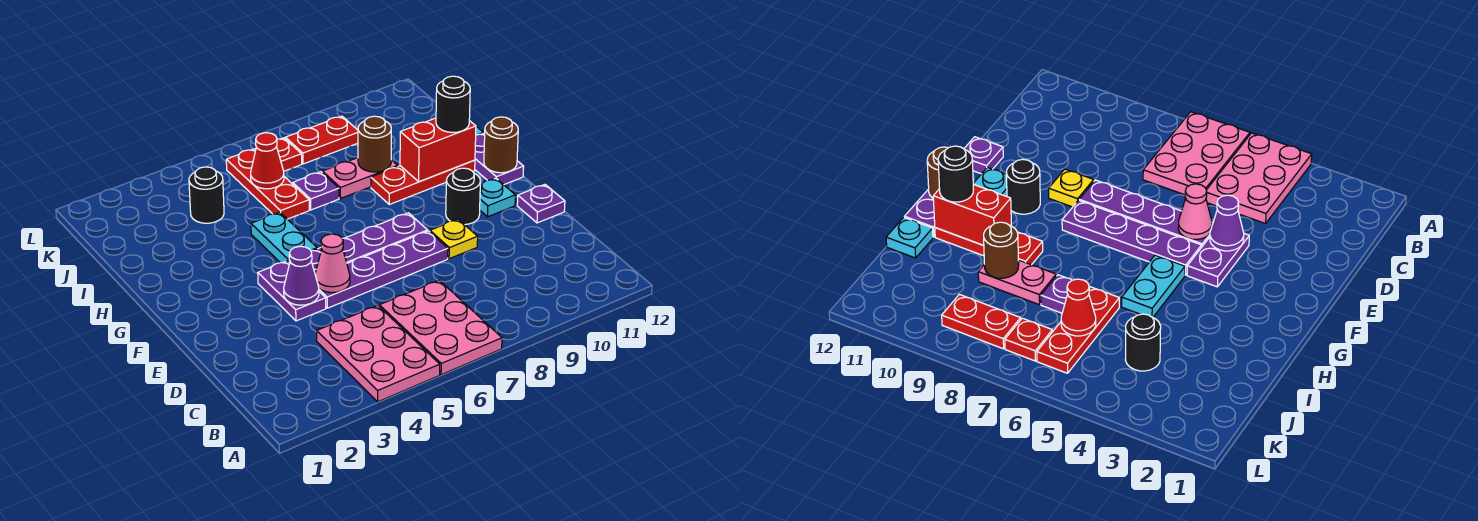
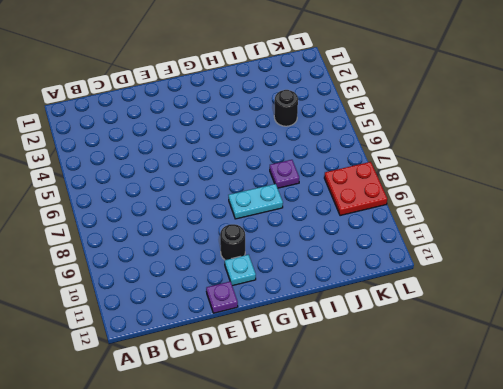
cyan plate G8:H8 level 1 -> cyan plate G5:H5 level 1
red plate K8:L9 level 1 -> red plate K8:K9 level 1
none -> pink plate A4:C5 level 1
none -> pink plate A6:C7 level 1
none -> purple plate E4:F4 level 1

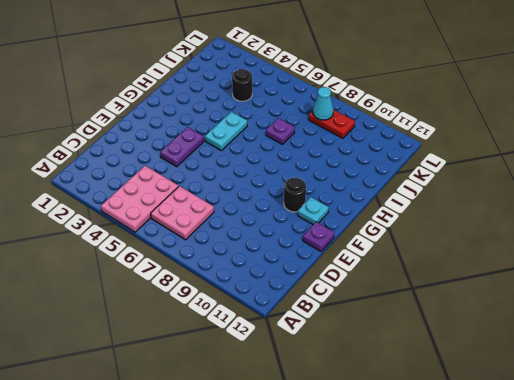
pink plate B6:C7 level 1 -> pink plate A6:C7 level 1
cyan cone K8 level 2 -> none
none -> purple plate E5:E8 level 1
none -> yellow plate E9 level 1
none -> purple plate F5:F8 level 1

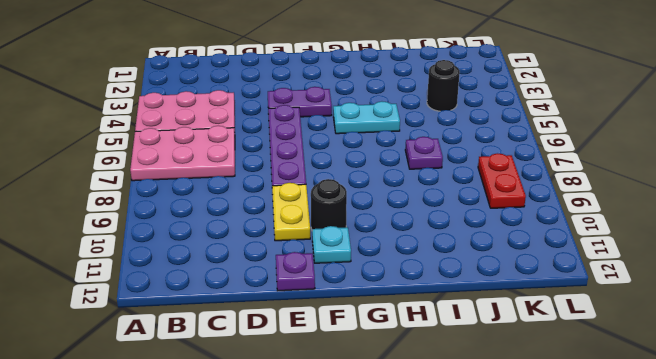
yellow plate E9:E10 level 1 -> yellow plate E9 level 1
none -> purple plate F5:F8 level 1
none -> purple plate G12:H12 level 1
none -> red plate H9:H11 level 1

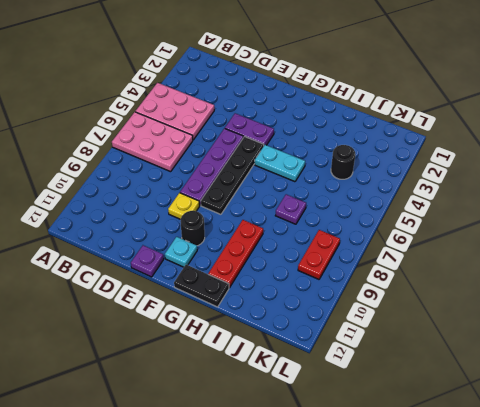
black plate F5:F8 level 1 -> purple plate F5:F8 level 1
black plate G12:H12 level 1 -> purple plate G12:H12 level 1
none -> red plate I6:K6 level 1
none -> pink plate I8:I9 level 1
none -> cyan plate I12 level 1

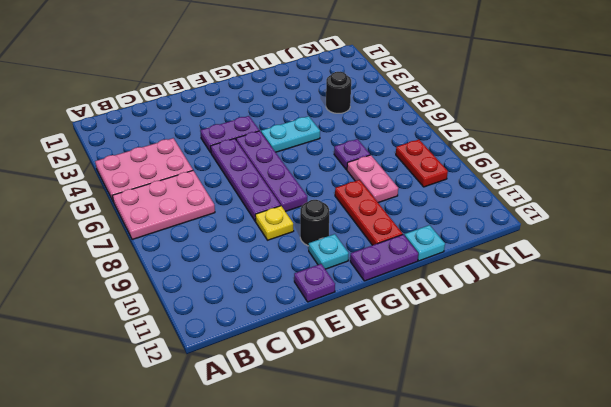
none -> red plate I6:K6 level 1
none -> red plate K7 level 1
none -> purple cone E4 level 2

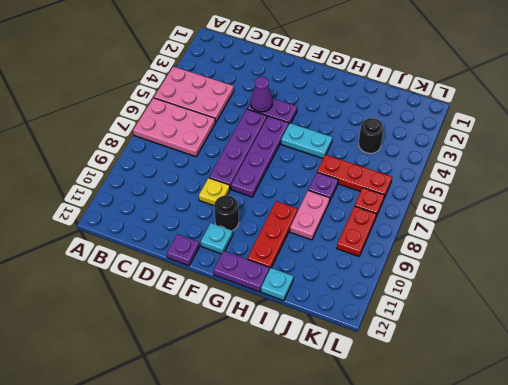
none -> pink cone E5 level 2
none -> brown round brick G12 level 2
none -> red brick H10:H11 level 2

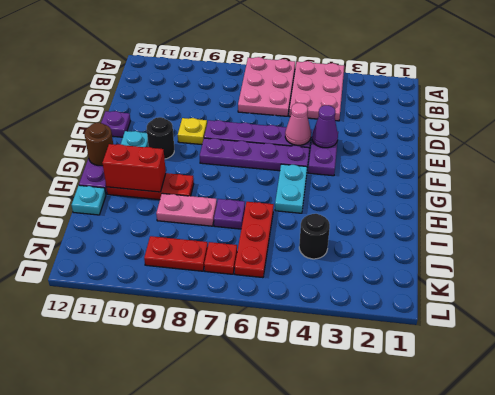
none -> brown round brick I9 level 2
none -> red cone J6 level 2
none -> black round brick H11 level 3

